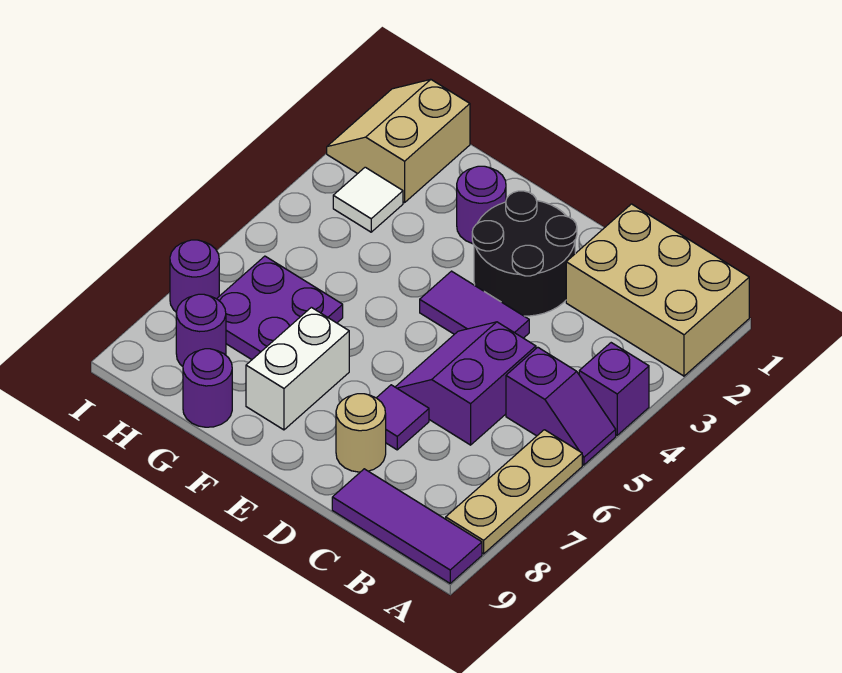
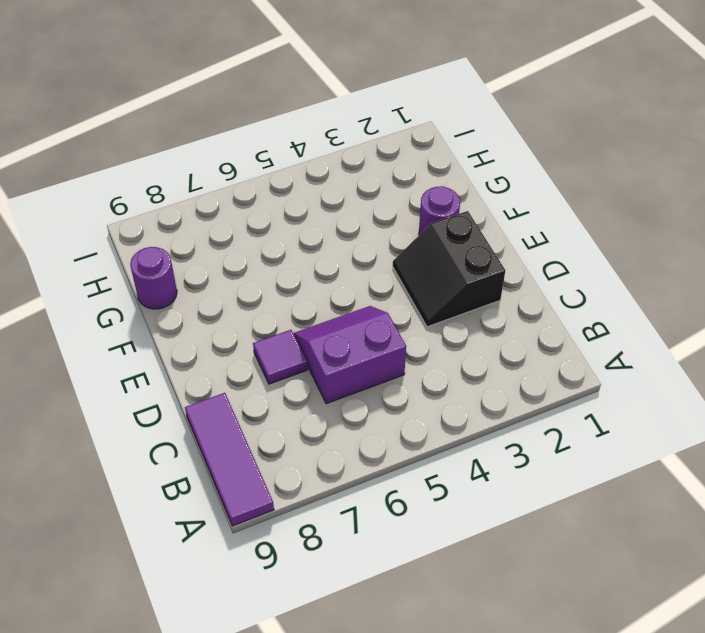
black slope D2:E3 level 1 top 2 -> black round brick D2:E3 level 1
none -> tan brick A1:C2 level 1
none -> purple brick A4 level 1
none -> purple slope A5:B5 level 1 top B

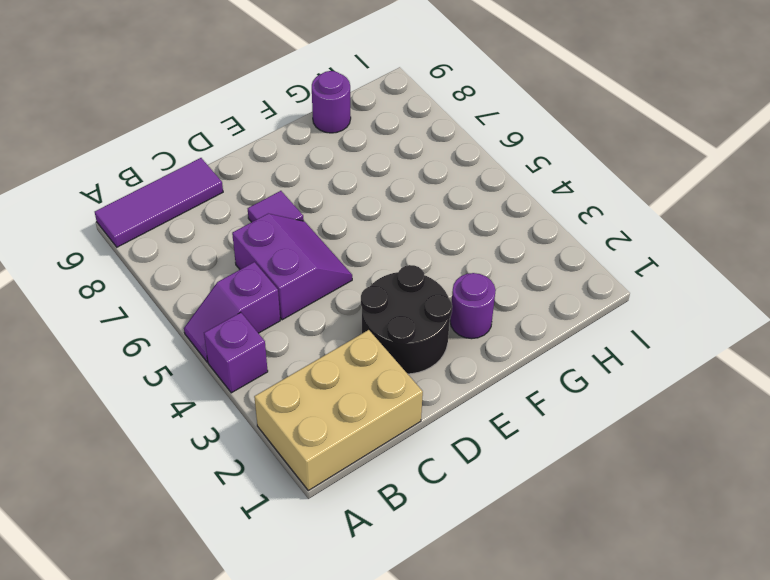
none -> tan plate A6:A8 level 1
none -> purple tile D4:E4 level 1
none -> tan round brick D8 level 1

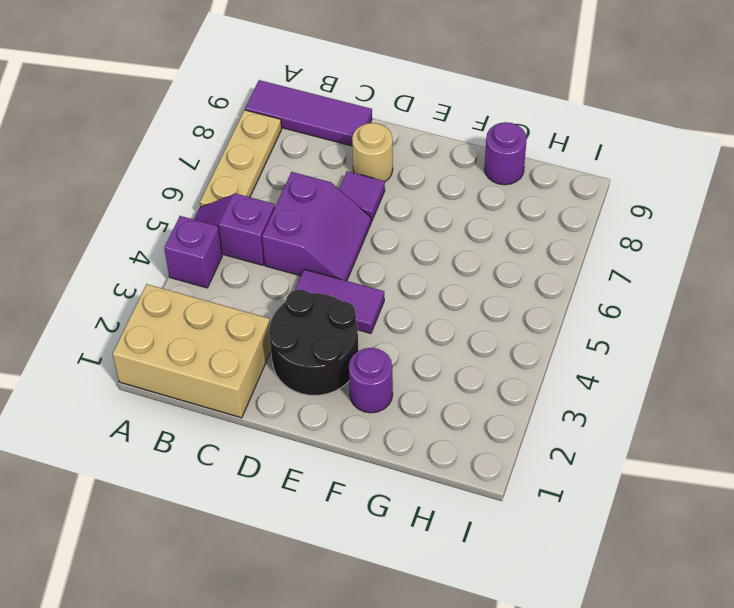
none -> white brick F7:F8 level 1
none -> purple plate G6:H7 level 1
none -> tan slope H1:I2 level 1 top H

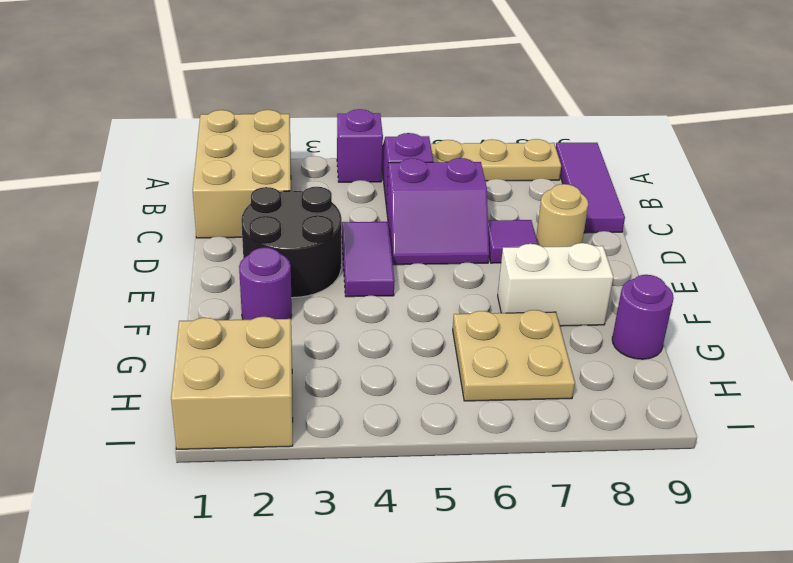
tan plate G6:H7 level 1 -> purple plate G6:H7 level 1
tan brick H1:I2 level 1 -> tan slope H1:I2 level 1 top H
none -> white tile H3 level 1
none -> purple round brick H8 level 1
none -> purple round brick I7 level 1

